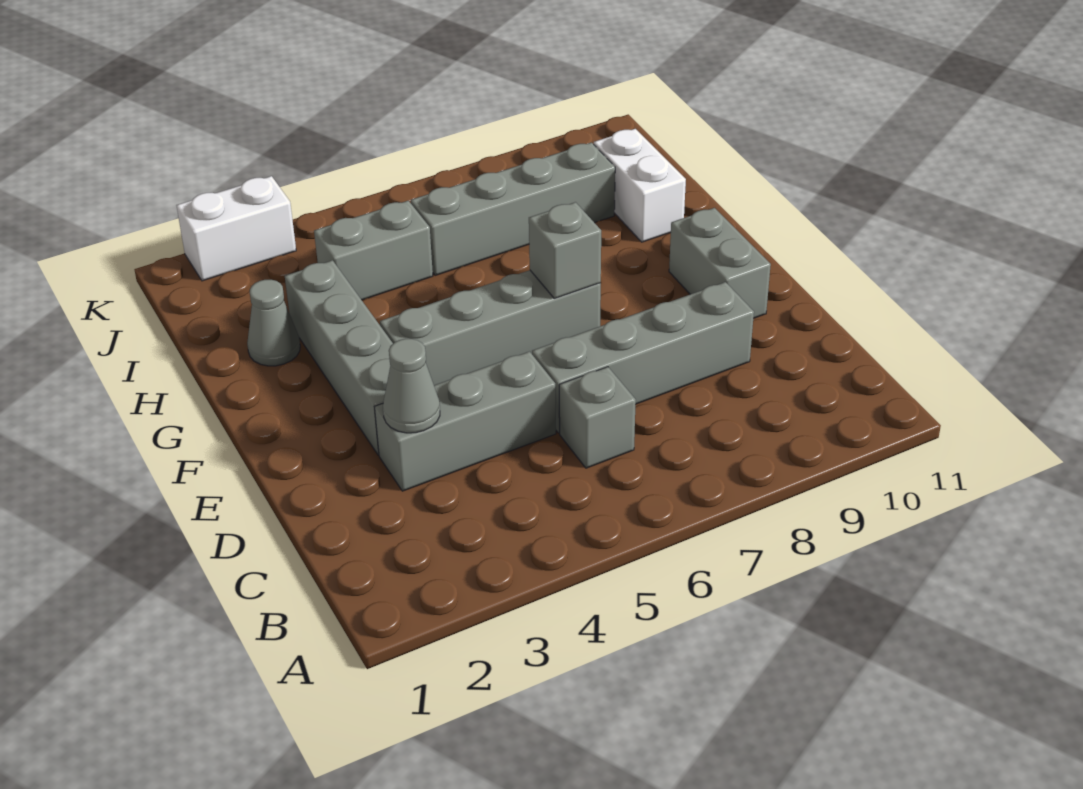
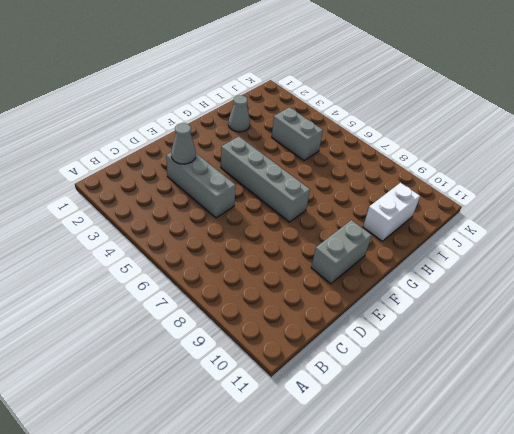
none -> grey brick C6 level 1
none -> grey brick D6:D9 level 1
none -> grey brick E3:H3 level 1

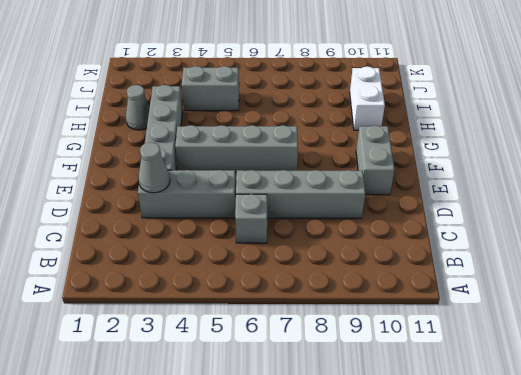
none -> grey brick I6:I9 level 1
none -> white brick K2:K3 level 1
none -> grey brick F7 level 2

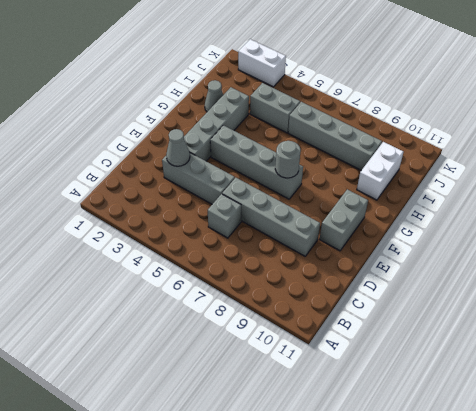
grey round brick F7 level 2 -> grey brick F7 level 2

